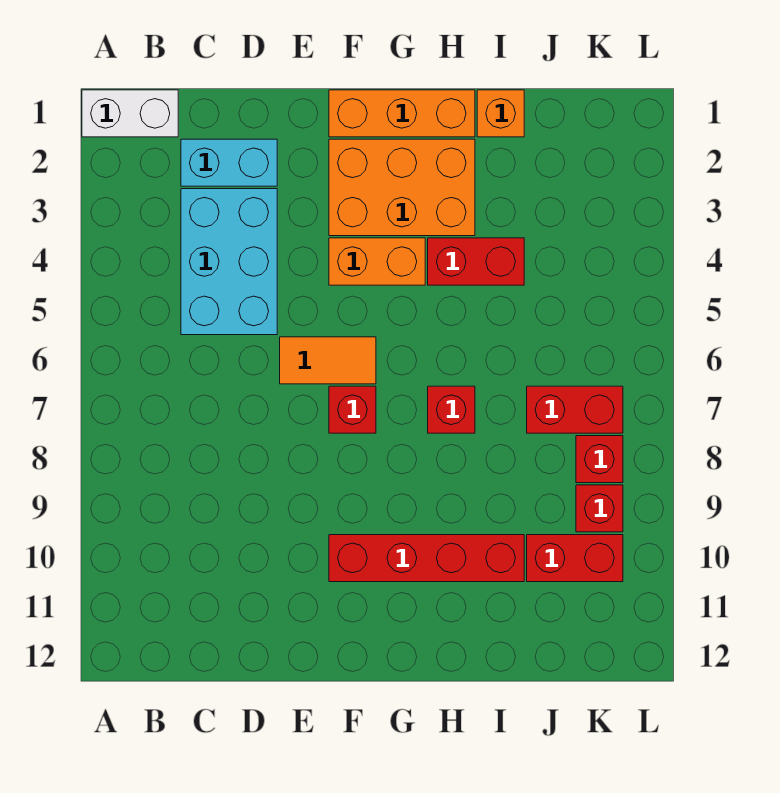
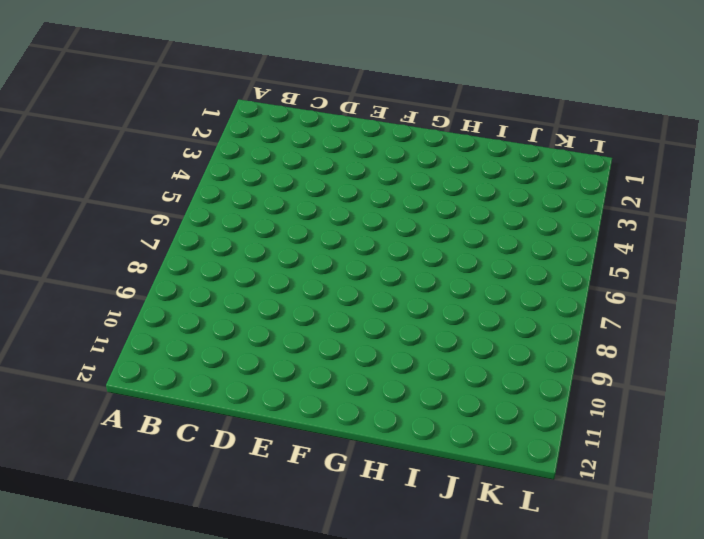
none -> white brick A1:B1 level 1
none -> cyan brick C2:D2 level 1
none -> cyan brick C3:D5 level 1

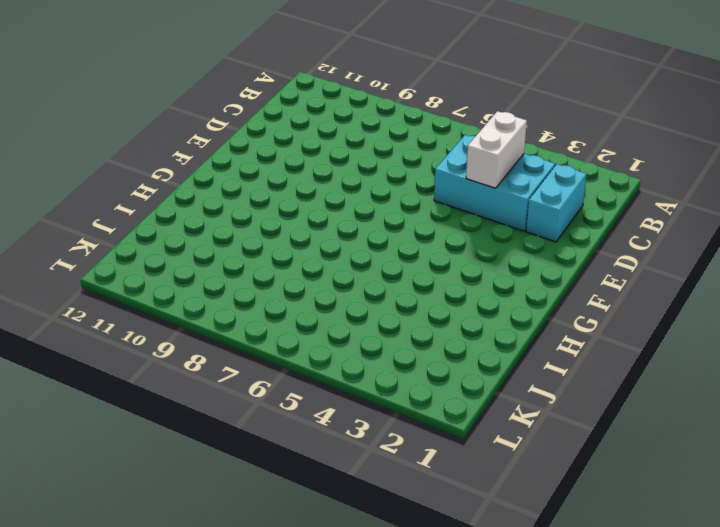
white brick C4:D4 level 2 -> white brick A1:B1 level 1
none -> orange tile E6:F6 level 1
none -> orange brick F1:H1 level 1
none -> orange brick F2:H3 level 1

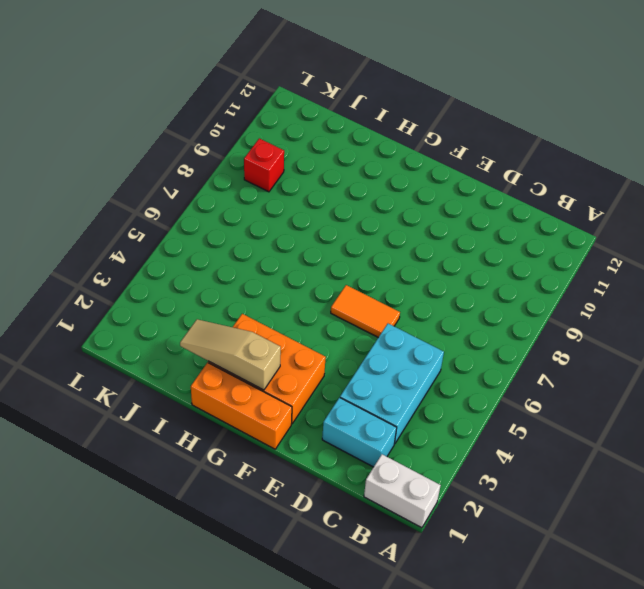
tan slope G2:I2 level 2 top G -> none
none -> orange brick F4:G4 level 1
none -> red brick F7 level 1
none -> red brick F10:I10 level 1

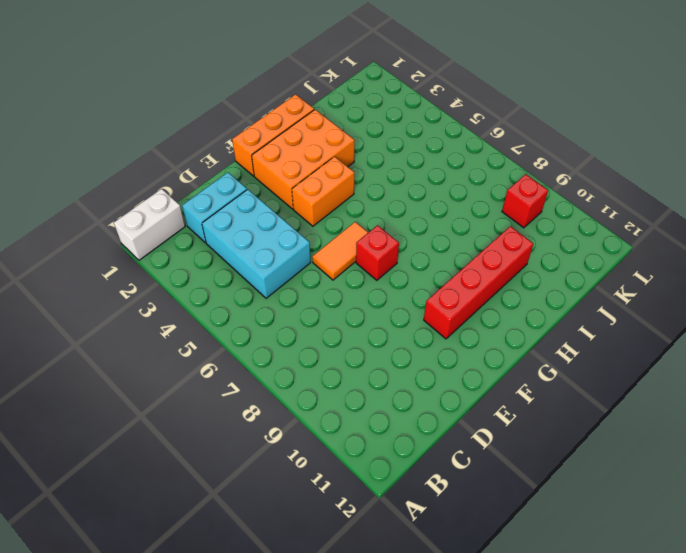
none -> red brick H4:I4 level 1
none -> red brick H7 level 1
none -> orange brick I1 level 1

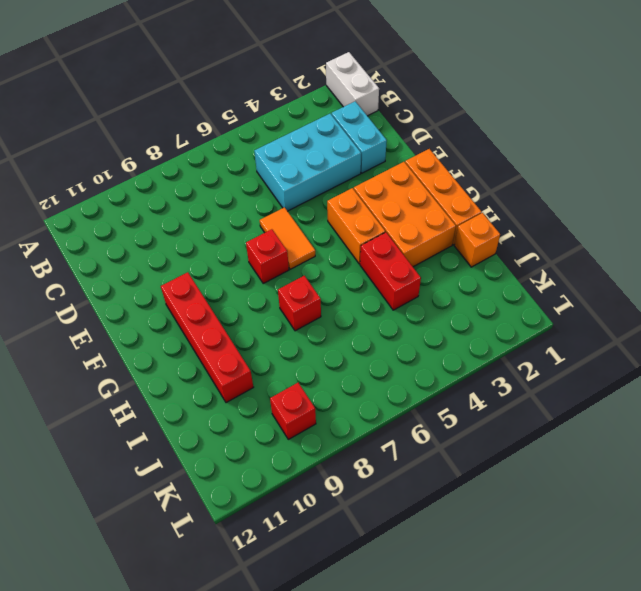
none -> red brick J7:K7 level 1
none -> red brick J10:K10 level 1
none -> red brick K8 level 1

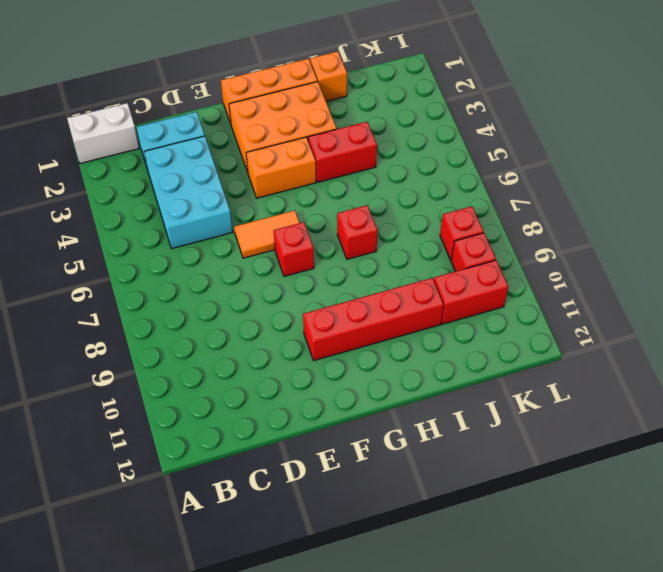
none -> red brick J7:K7 level 1

